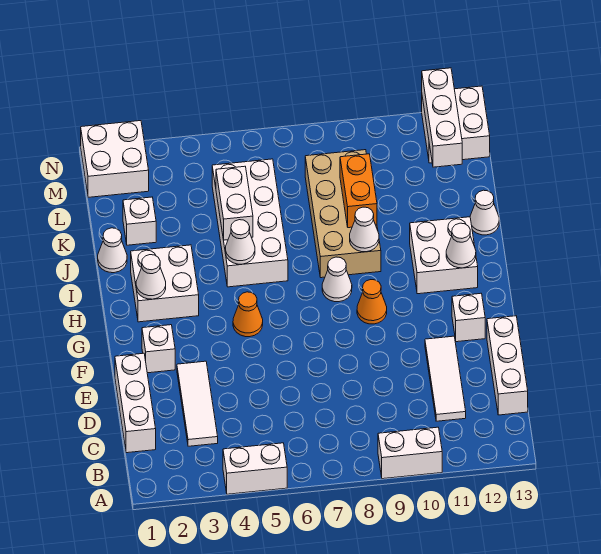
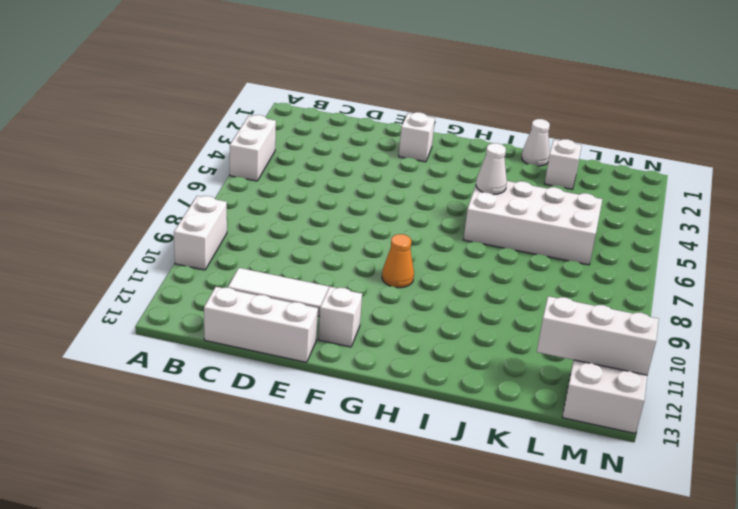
none -> white brick C1:E1 level 1
none -> white tile C3:E3 level 1
none -> orange cone G5 level 1

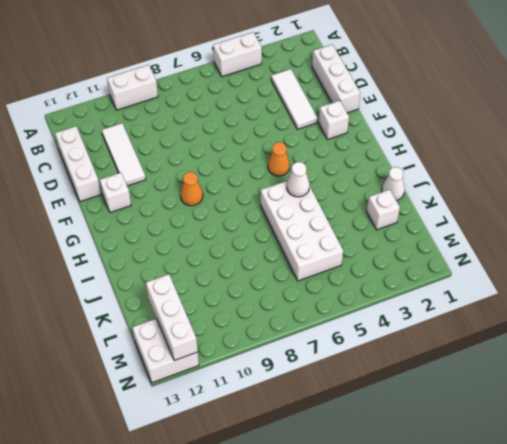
none -> white brick H2:I3 level 1
none -> white cone H8 level 1
none -> white brick H11:I12 level 1

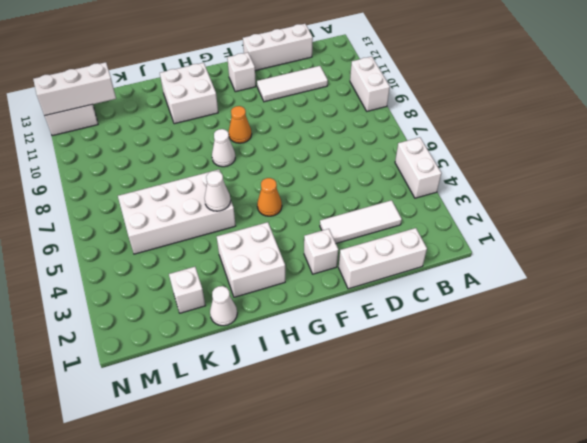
none -> tan brick I8:L9 level 1
none -> white cone J13 level 1
none -> white brick M1:N2 level 1

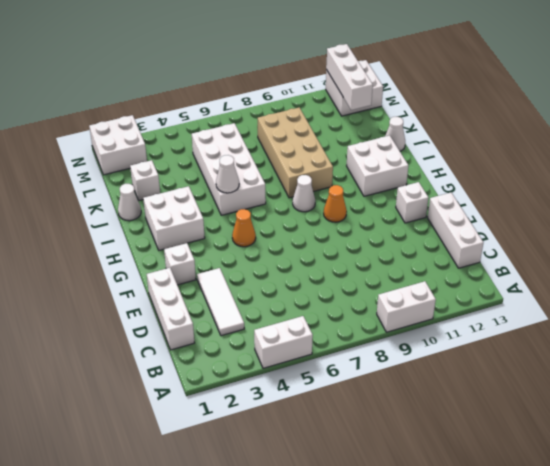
none -> white tile C11:E11 level 1
none -> white cone H2 level 2
none -> white cone H12 level 2

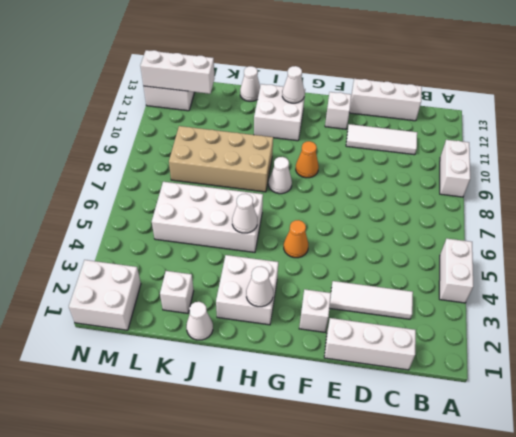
none -> white cone I9 level 2
none -> white brick J5:K5 level 2
none -> orange brick J9:K9 level 2

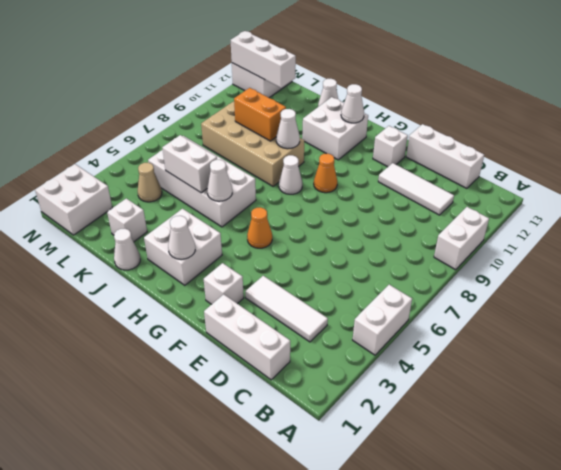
tan cone L4 level 1 -> none

